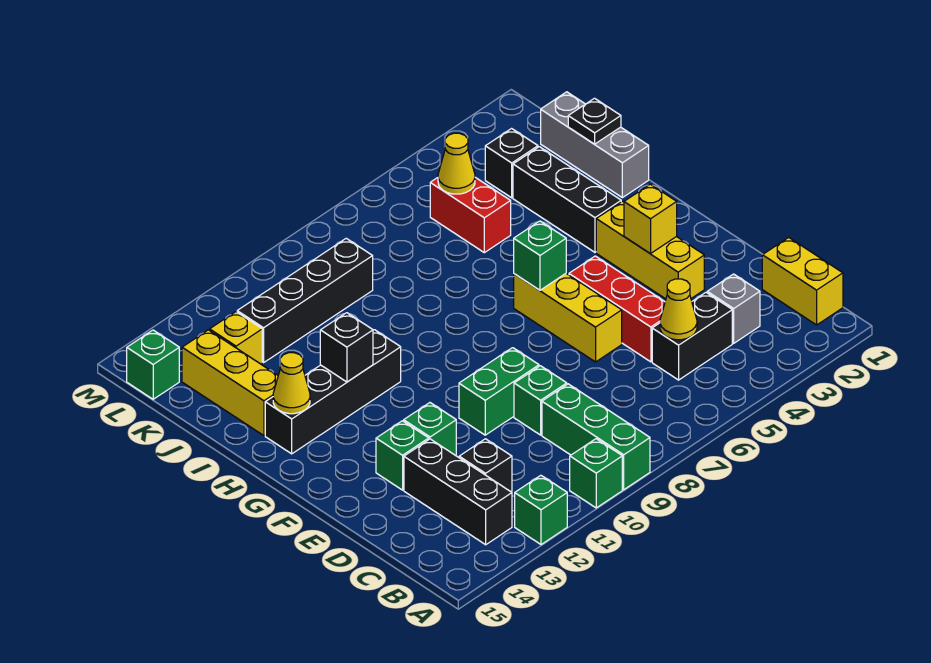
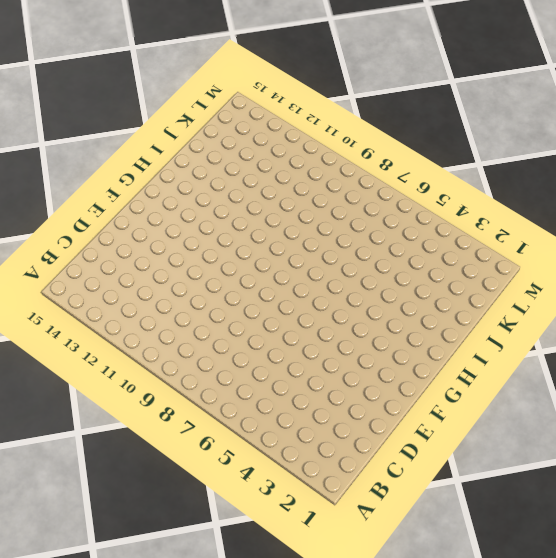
none -> green brick A9:C9 level 1
none -> green brick A10 level 1
none -> green brick A12 level 1
none -> yellow brick B1:C1 level 1

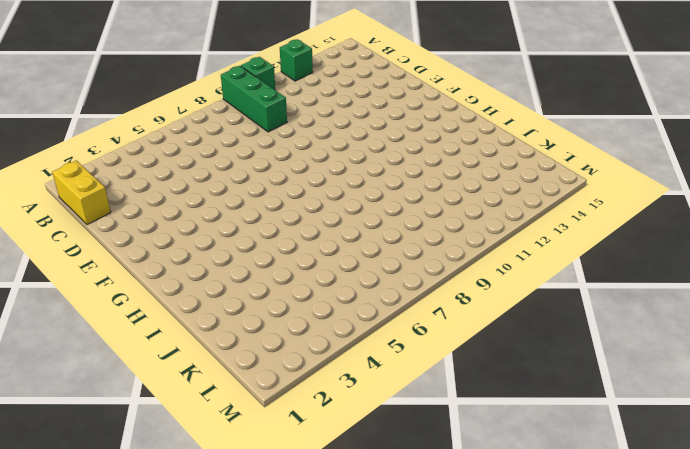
none -> black brick B13:D13 level 1
none -> grey brick C3 level 1
none -> black brick C4:C5 level 1
none -> black brick C12 level 1

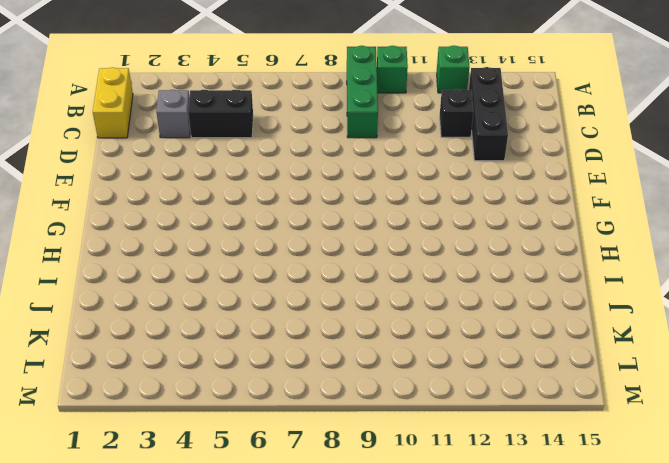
none -> red brick D5:F5 level 1
none -> green brick D9 level 1
none -> yellow brick E3:G3 level 1
none -> yellow brick E6:G6 level 1

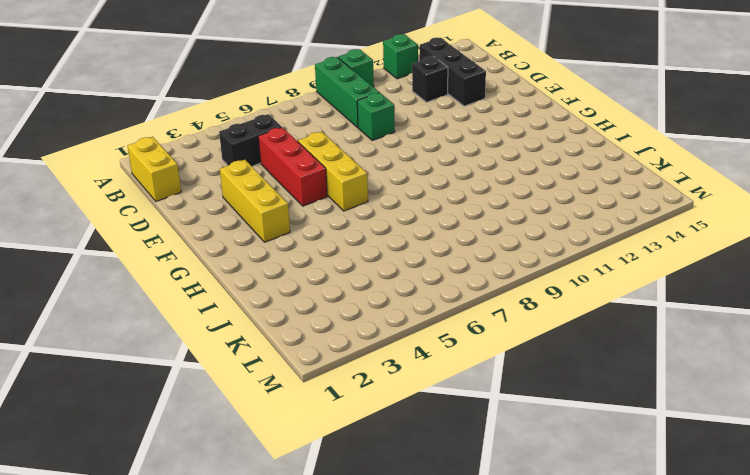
none -> grey brick C3 level 1
none -> green brick E9:E10 level 1
none -> green brick E12 level 1
none -> green brick E13 level 1

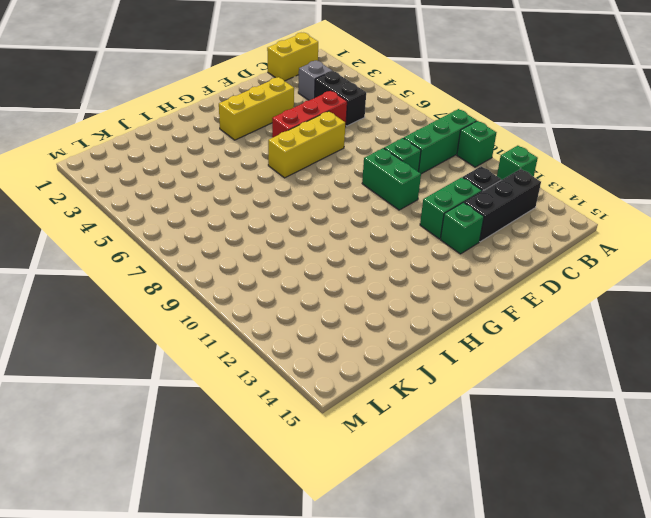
green brick D12:E12 level 1 -> green brick E12 level 1
none -> black brick H3:J3 level 1
none -> black brick H11:H14 level 1
none -> grey brick I1:K1 level 1
none -> yellow brick I14:K14 level 1

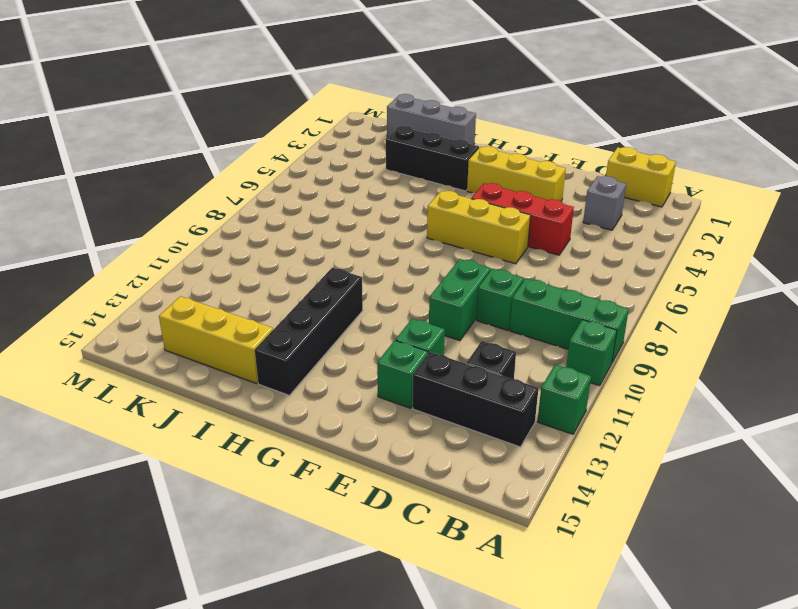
none -> black brick C4:C5 level 1
none -> red brick J5:K5 level 1
none -> black brick K3 level 1
none -> black brick K9:K12 level 1

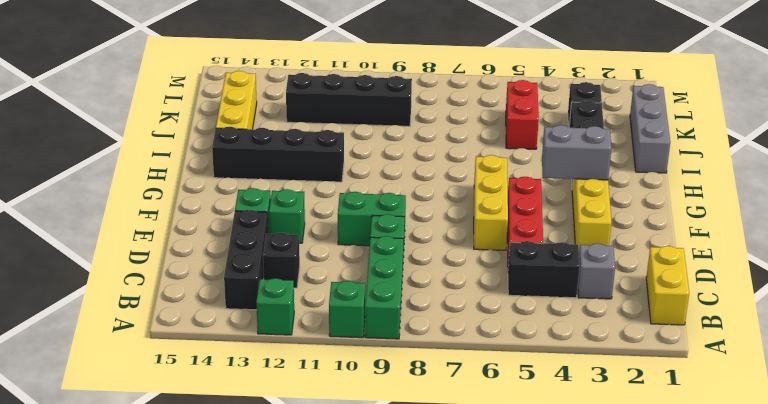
grey brick G3:G4 level 2 -> none
none -> yellow brick K13 level 1
none -> green brick L15 level 1
none -> yellow cone C5 level 2
none -> yellow brick F3 level 2

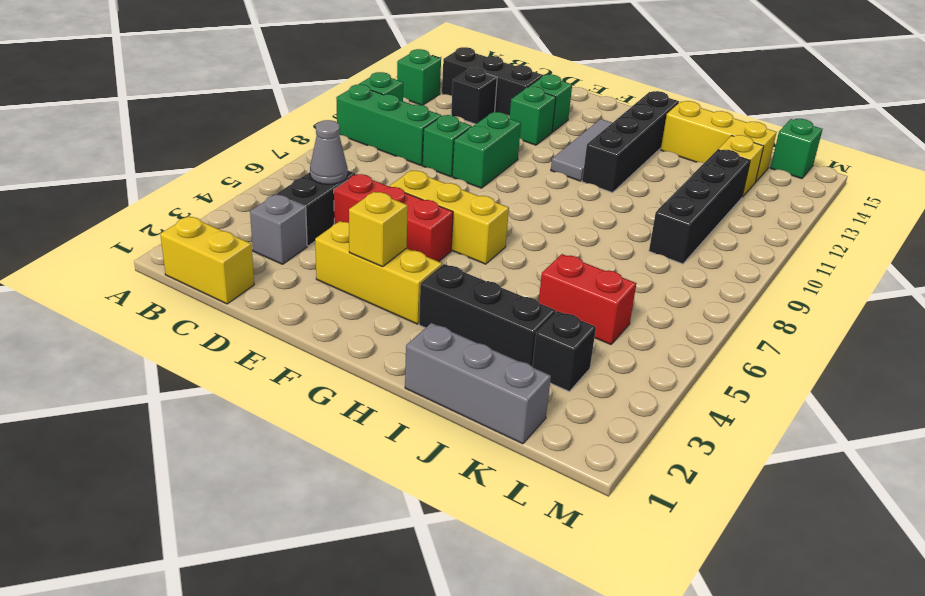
grey cone C5 level 2 -> yellow cone C5 level 2
grey tile G11:G13 level 1 -> none
none -> green brick G6 level 2
none -> black brick H12 level 2
none -> yellow cone H14 level 2
none -> black plate J1 level 2

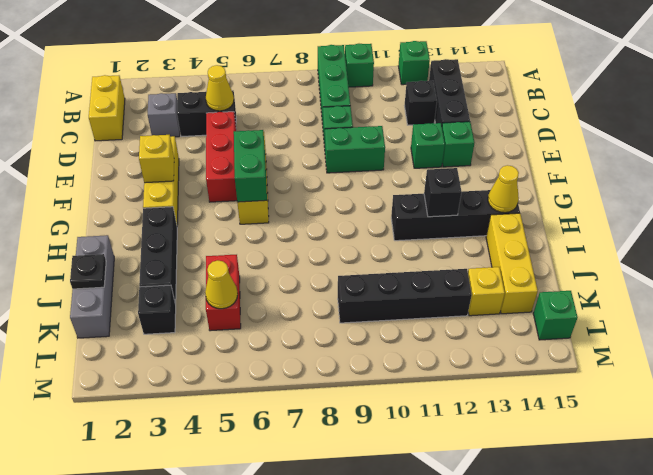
green brick F6:G6 level 2 -> green brick G6 level 2

